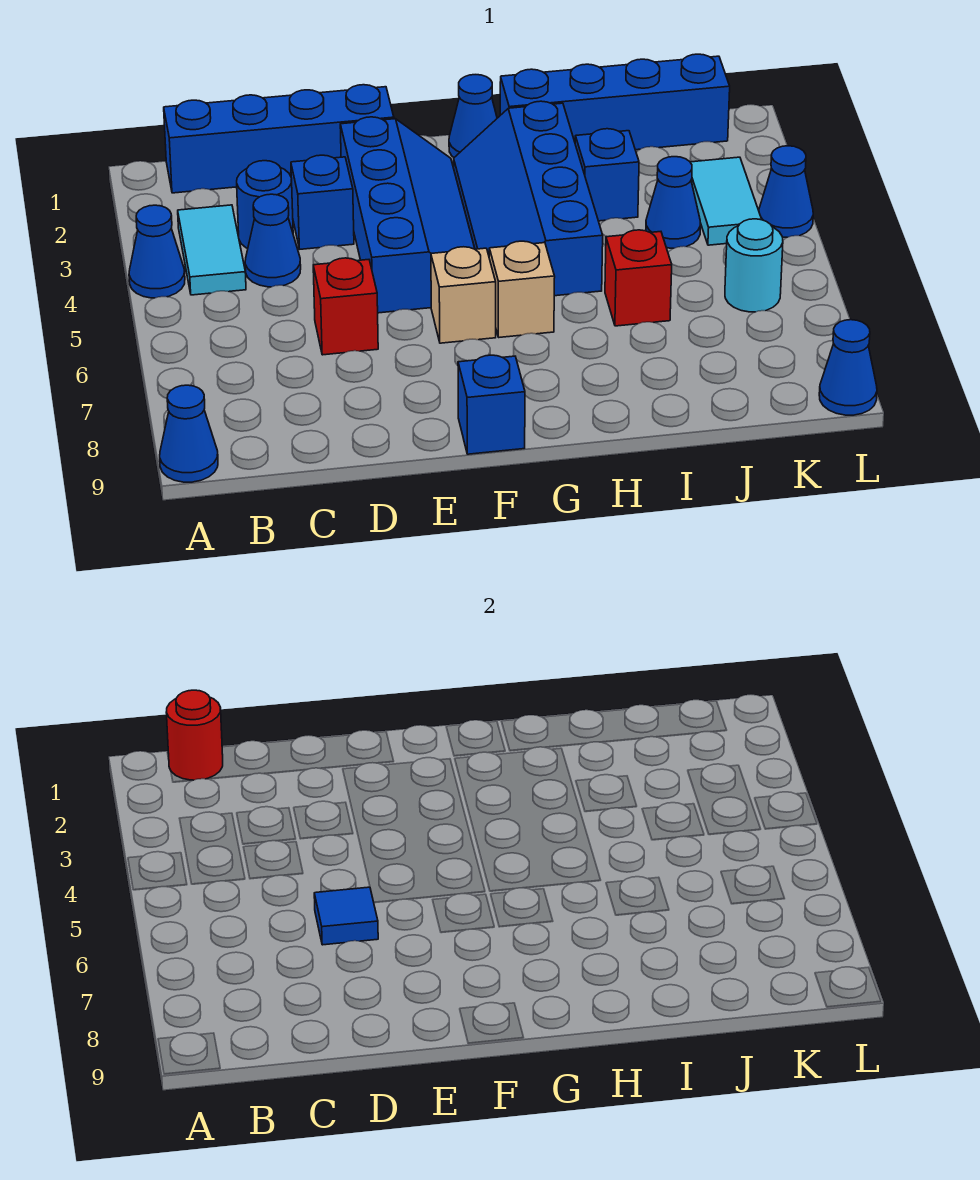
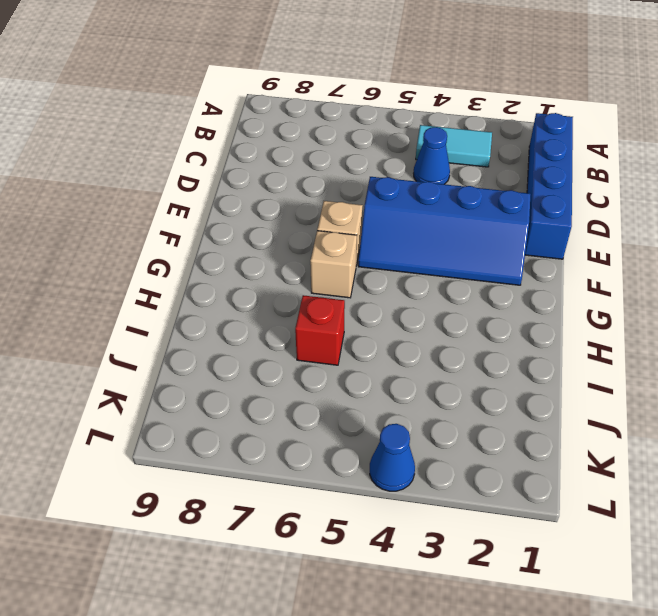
none -> blue cone A4 level 1
none -> blue cone A9 level 1
none -> blue round brick C3 level 1

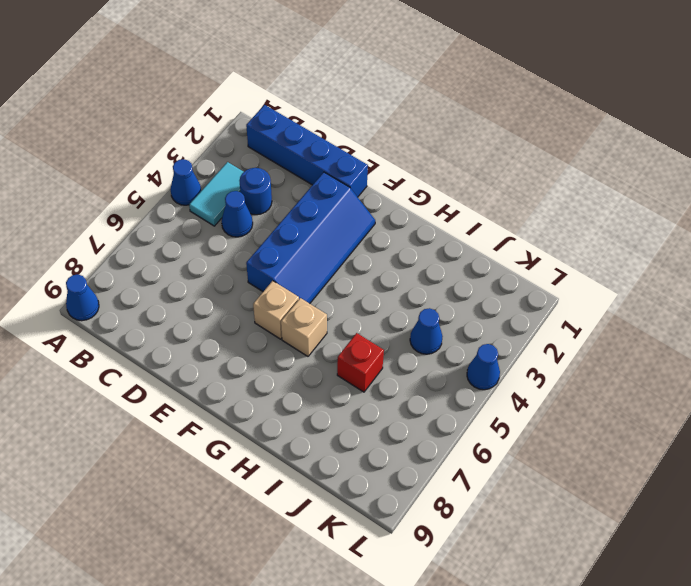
none -> blue brick D3 level 1
none -> red brick D6 level 1
none -> blue brick F9 level 1

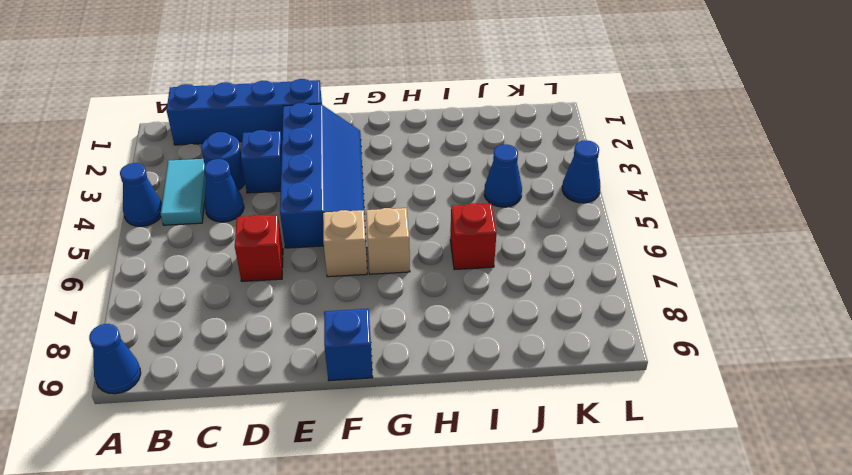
none -> blue cone G1 level 1
none -> blue slope G2:H5 level 1 top H
none -> blue brick H1:K1 level 1

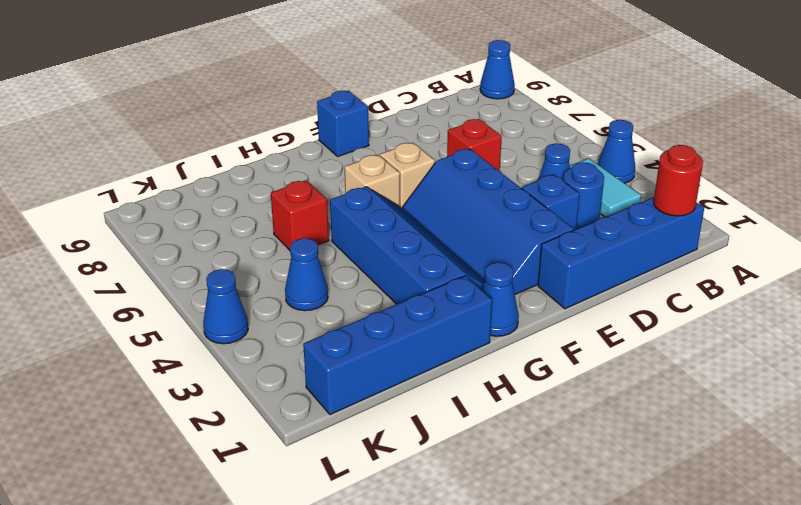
none -> blue brick I3 level 1
none -> cyan tile K3:K4 level 1
none -> cyan round brick K6 level 1

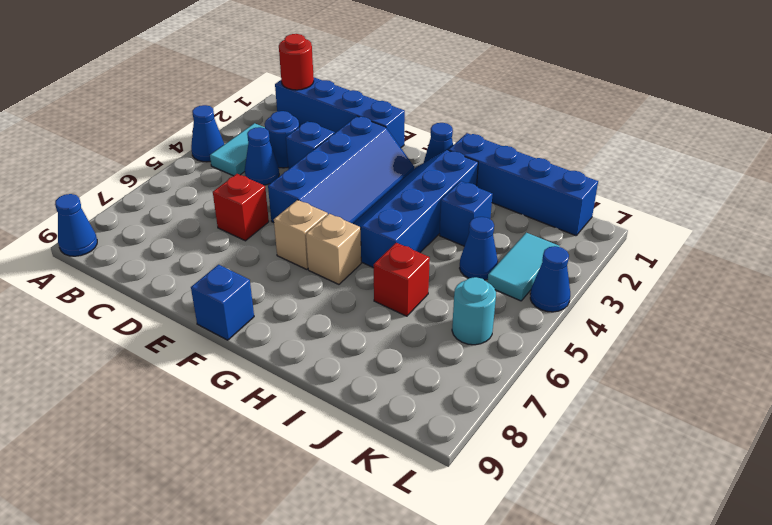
none -> blue cone L9 level 1
none -> blue tile D6 level 2

